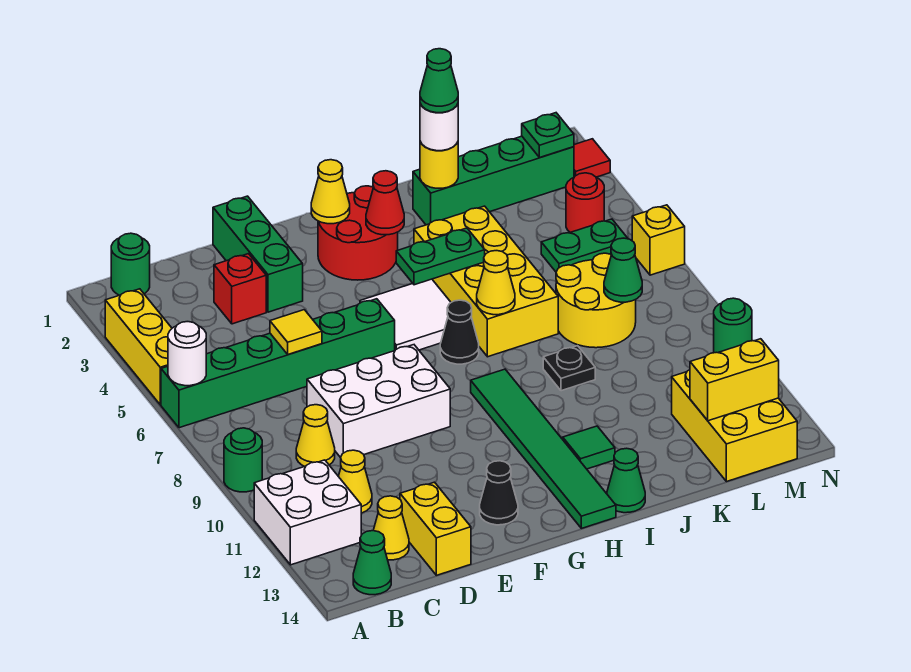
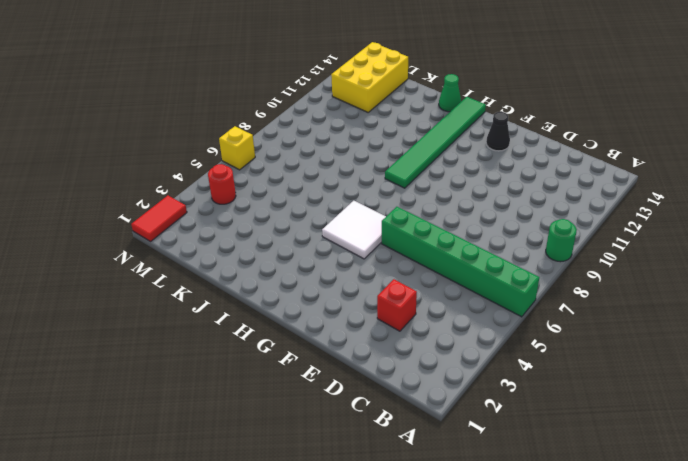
red tile N1:N2 level 1 -> red tile N2 level 1
none -> yellow brick A3:A5 level 1
none -> white brick A11:B12 level 1
none -> green round brick B1 level 1
none -> green cone B14 level 1

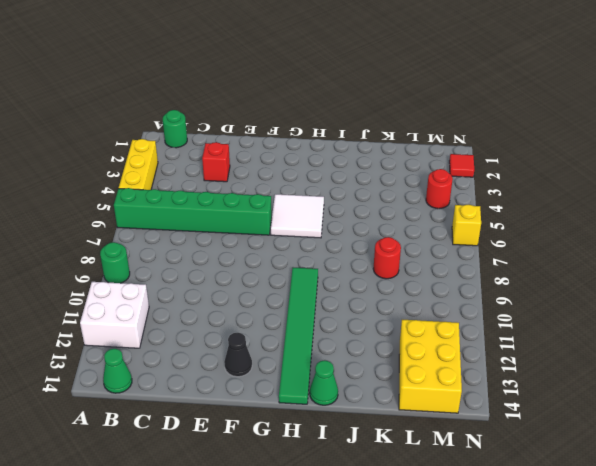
red round brick K8 level 1 -> yellow round brick K7:L8 level 1
none -> yellow cone C9 level 1
none -> yellow cone C11 level 1
none -> yellow cone C13 level 1
none -> white brick D8:F9 level 1

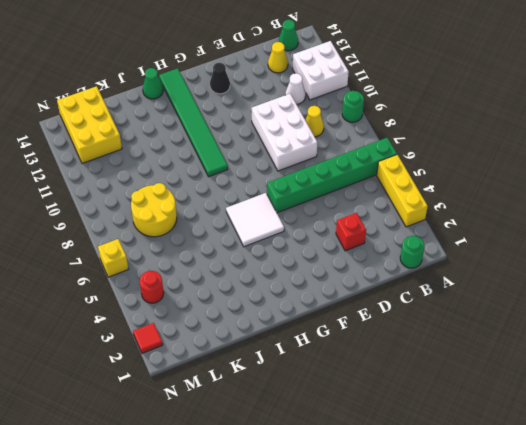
white cone C11 level 1 -> yellow cone C11 level 1
white brick D8:E10 level 1 -> white brick D8:F9 level 1
none -> yellow brick D13:D14 level 1
none -> green brick E1:E3 level 1
none -> red round brick G2:H3 level 1
none -> black cone H7 level 1

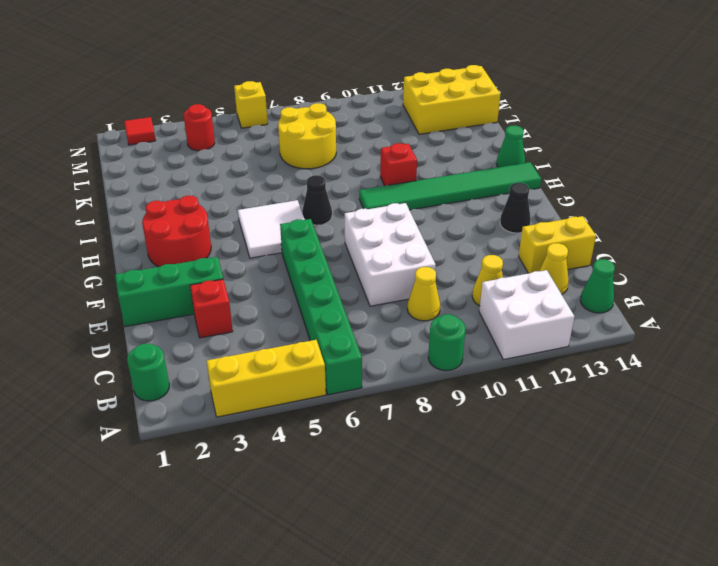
red brick I10 level 1 -> none
none -> yellow brick I4:J7 level 1
none -> green tile I12 level 1
none -> green brick J2:M2 level 1
none -> black plate J9 level 1

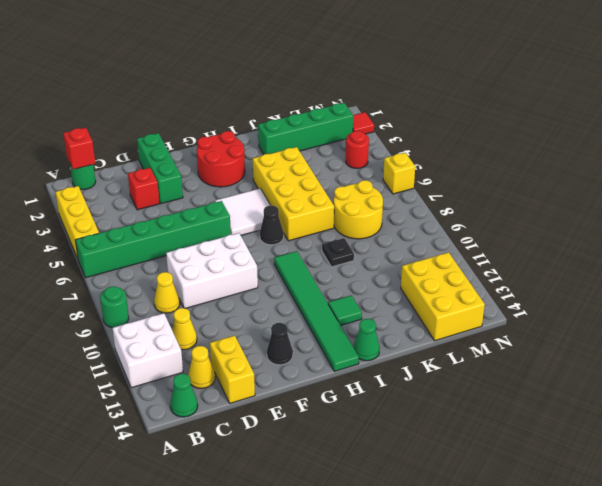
red brick B1 level 2 -> none
none -> green plate L5:M5 level 1
none -> green round brick N10 level 1
none -> white round brick A6 level 2
none -> yellow tile D6 level 2

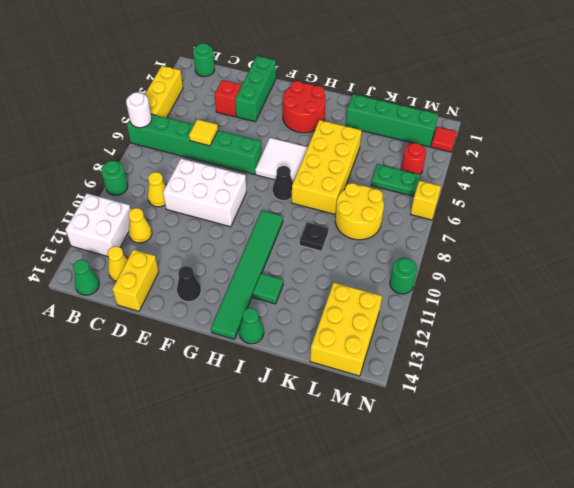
none -> yellow cone G2 level 2
none -> red cone H3 level 2
none -> green plate H5:I5 level 2
none -> yellow cone I7 level 2

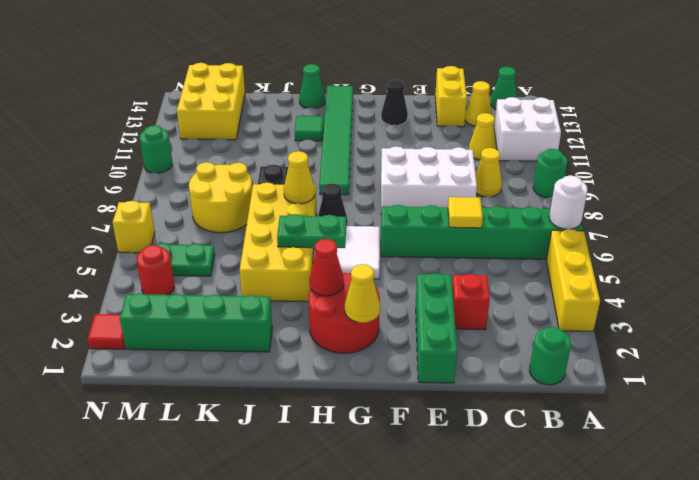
none -> yellow round brick J2 level 2
none -> green cone L8 level 2
none -> yellow brick L13:M13 level 2
none -> green plate M2 level 2

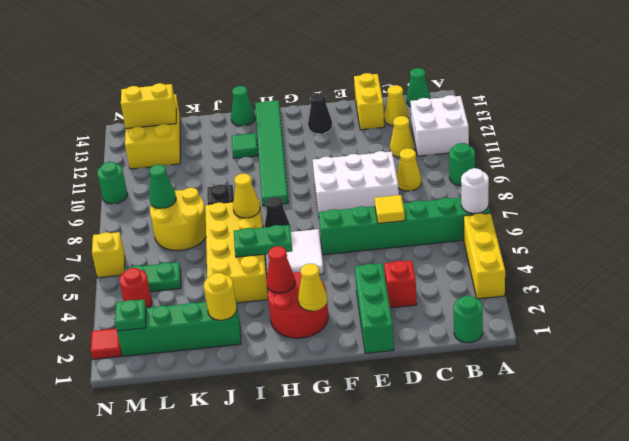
none -> white round brick J2 level 3
none -> green cone J2 level 4

